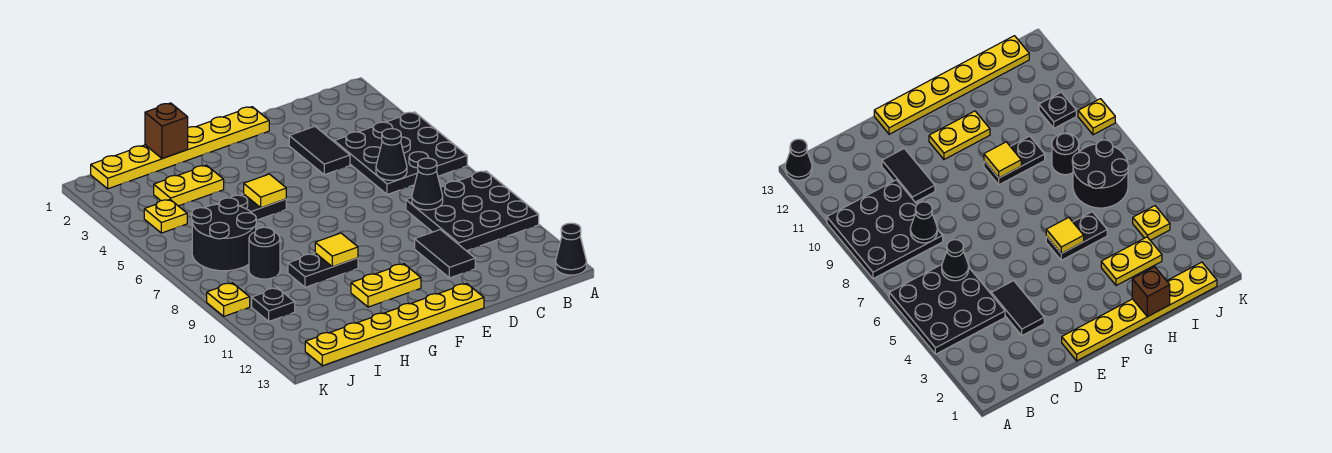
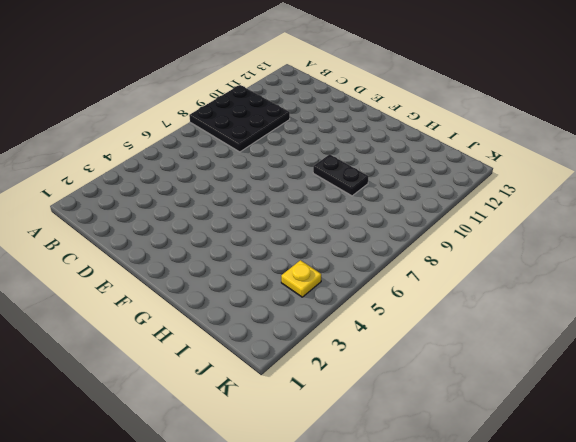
none -> black plate A4:C6 level 1
none -> black cone A13 level 1
none -> black tile D3:D4 level 1

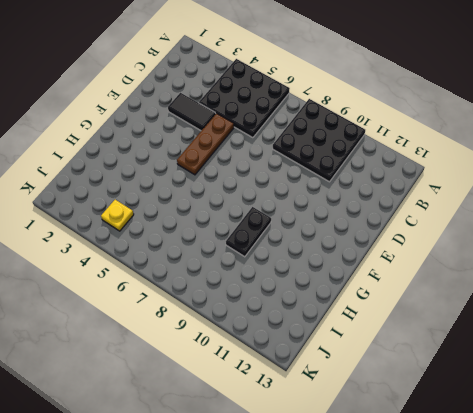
brown plate D5:F5 level 1 -> none
none -> black cone A13 level 1
none -> black tile D10:D11 level 1
none -> yellow plate E1:J1 level 1

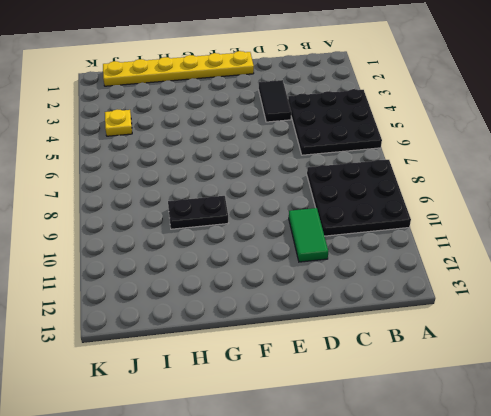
green tile D10:D11 level 1 -> black tile D10:D11 level 1
none -> black cone A13 level 1
none -> yellow plate E13:J13 level 1
none -> yellow plate F11:G11 level 1

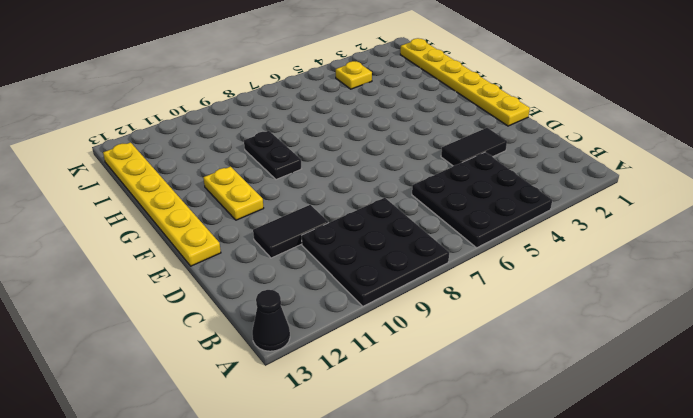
none -> black plate G5:H5 level 1
none -> yellow plate H3:I3 level 1
none -> black round brick I6:J7 level 1

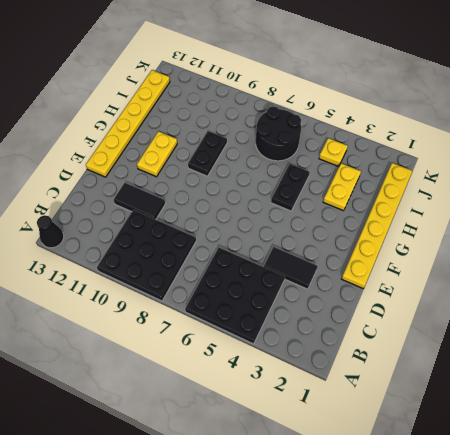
none -> black round brick I8 level 1
none -> black plate J10 level 1
none -> yellow plate K9 level 1

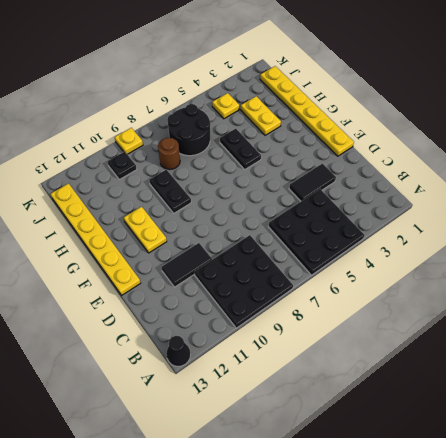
brown round brick I8 level 1 -> black round brick I8 level 1
none -> black cone C6 level 2
none -> black cone C8 level 2
none -> yellow tile G5 level 2

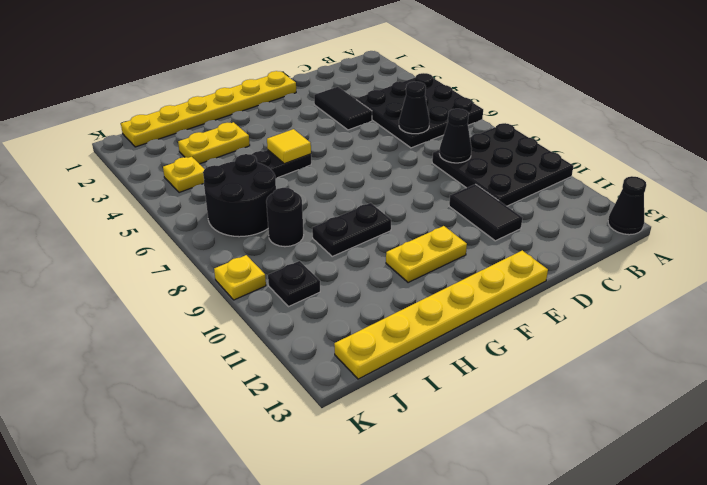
none -> yellow tile G9 level 2
none -> brown brick H1 level 2

